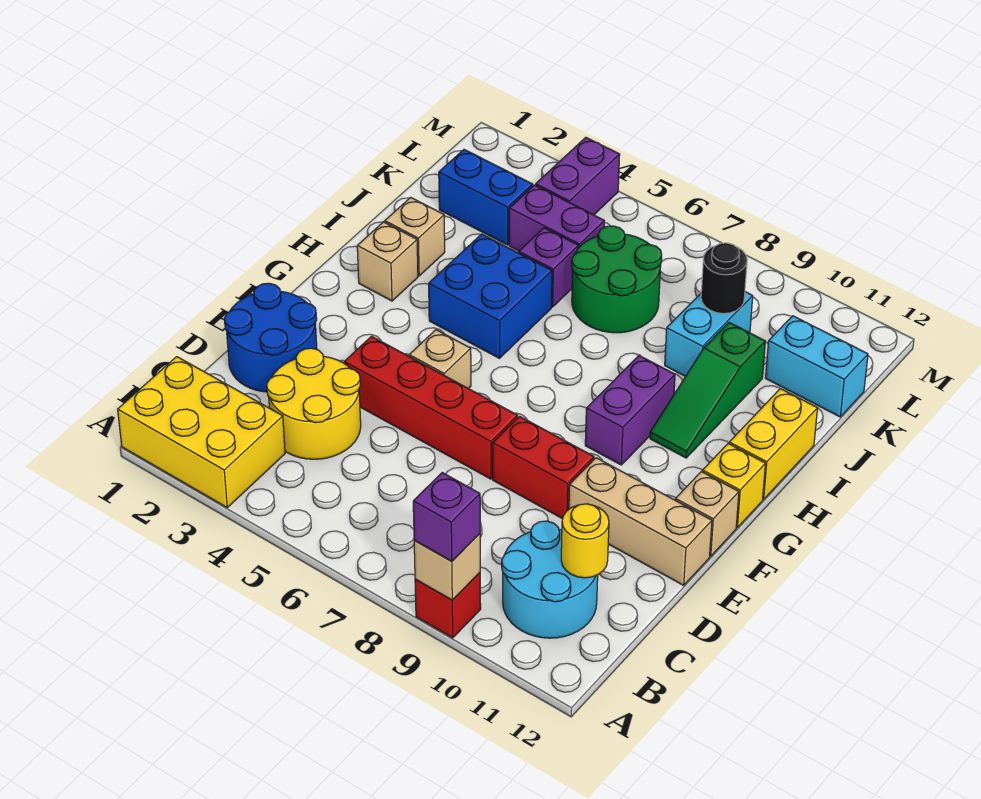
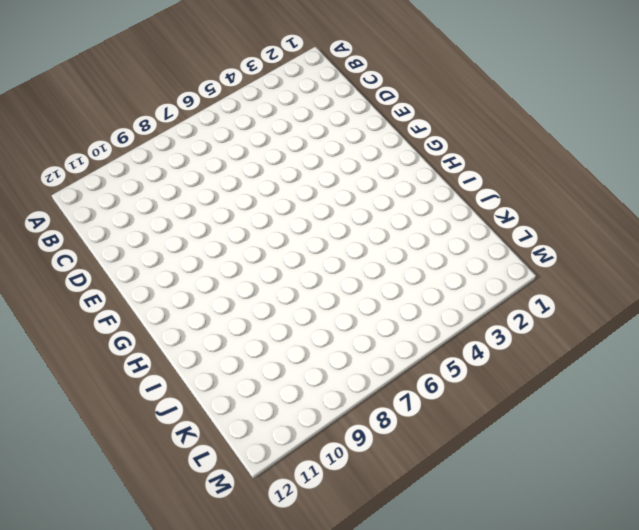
none -> yellow brick A1:B3 level 1
none -> red brick A9 level 1
none -> cyan round brick B10:C11 level 1

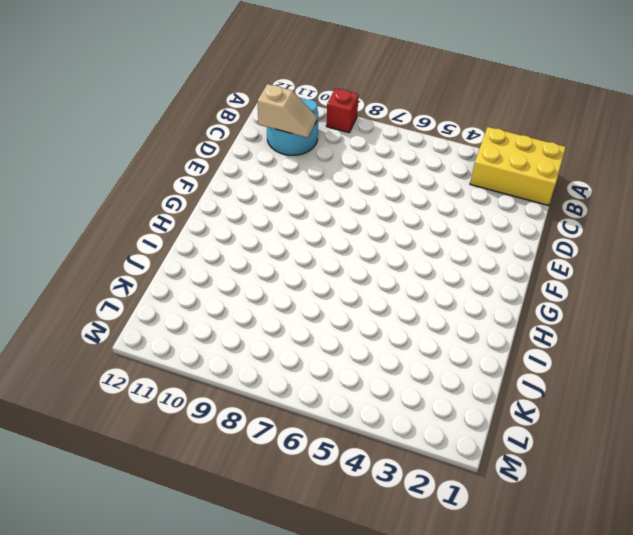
tan slope C10:C11 level 2 top 11 -> yellow round brick C11 level 2
none -> yellow round brick C3:D4 level 1
none -> blue round brick D1:E2 level 1
none -> red brick E4:E7 level 1

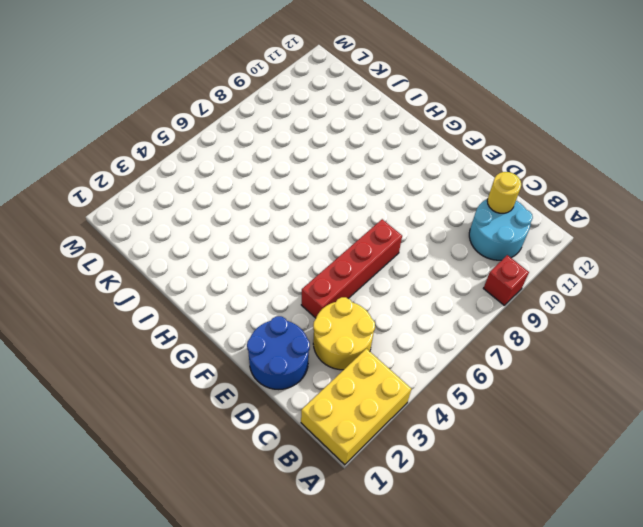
none -> red brick E8:E9 level 1
none -> tan brick E10:E12 level 1
none -> tan brick F5 level 1

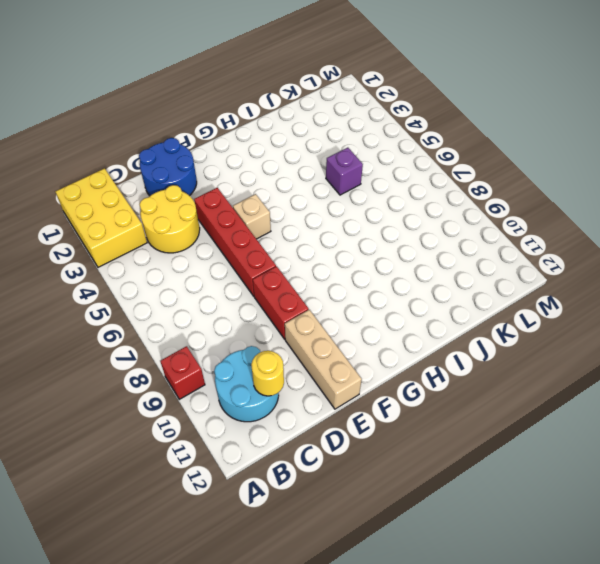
none -> tan brick F12 level 1
none -> purple brick G9:H9 level 1
none -> yellow brick G12 level 1

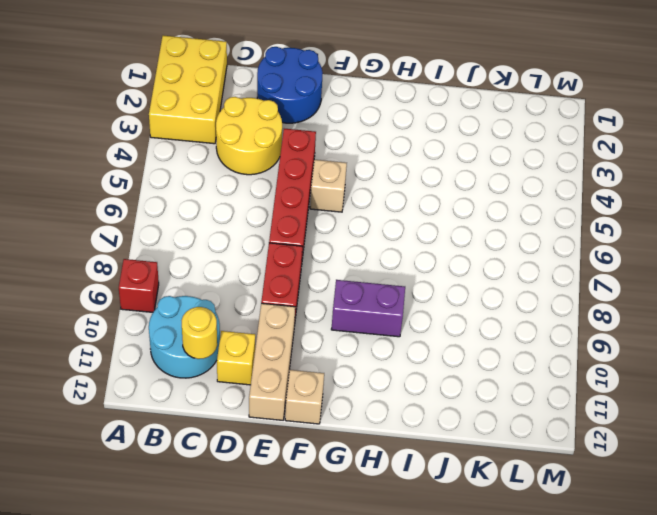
yellow brick D11 level 1 -> yellow brick G12 level 1
none -> tan brick H2 level 1
none -> blue brick H4:I5 level 1
none -> green slope H10:J10 level 1 top J

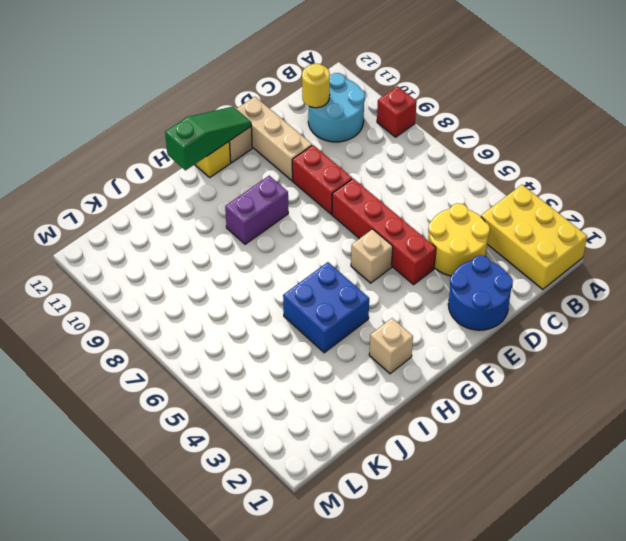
green slope F12:H12 level 2 top H -> green slope H10:J10 level 1 top J
none -> yellow brick H12:I12 level 1
none -> tan brick I2 level 1
none -> purple brick J5 level 1

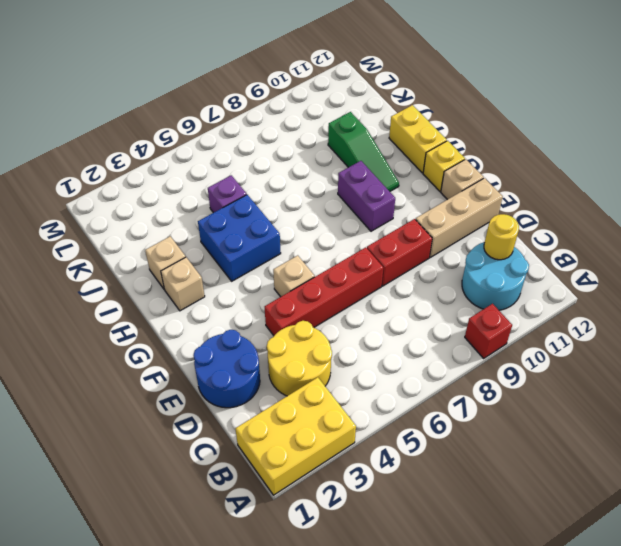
none -> green round brick J6:K7 level 1
none -> cyan brick J9:K9 level 1
none -> blue brick K2:K3 level 1

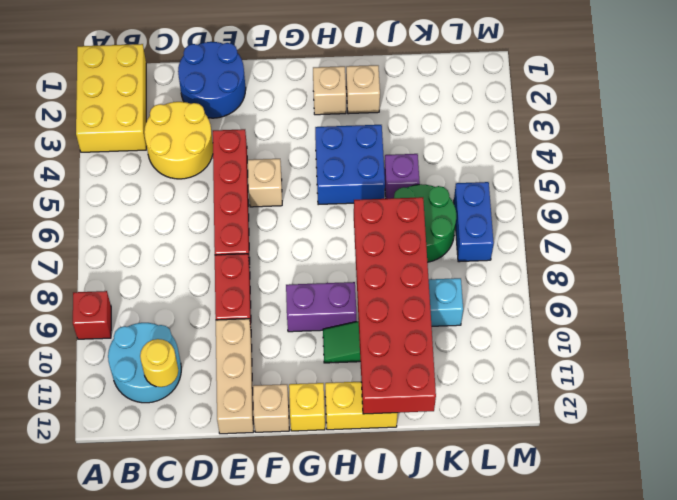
red brick I7:J12 level 2 -> none
blue brick L6:L7 level 1 -> blue brick K2:K3 level 1
none -> purple brick K4:K5 level 1
none -> cyan brick K11:K12 level 1
none -> purple brick L4:M4 level 1

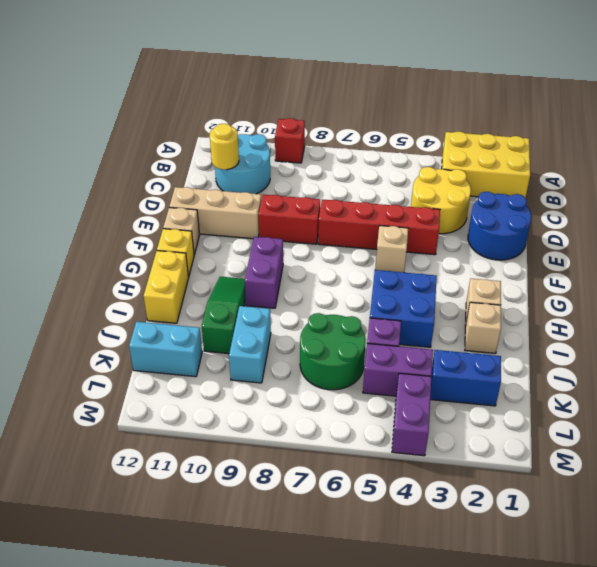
none -> tan brick A9 level 2
none -> black round brick K9 level 2
none -> purple brick A9 level 3

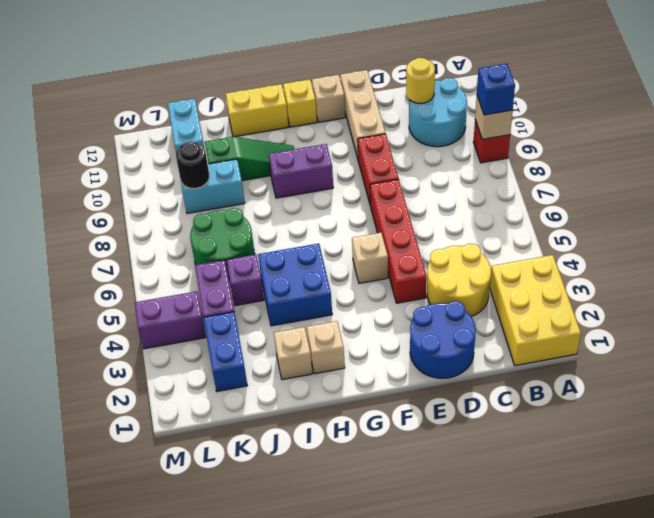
blue brick A9 level 3 -> purple brick A9 level 3

